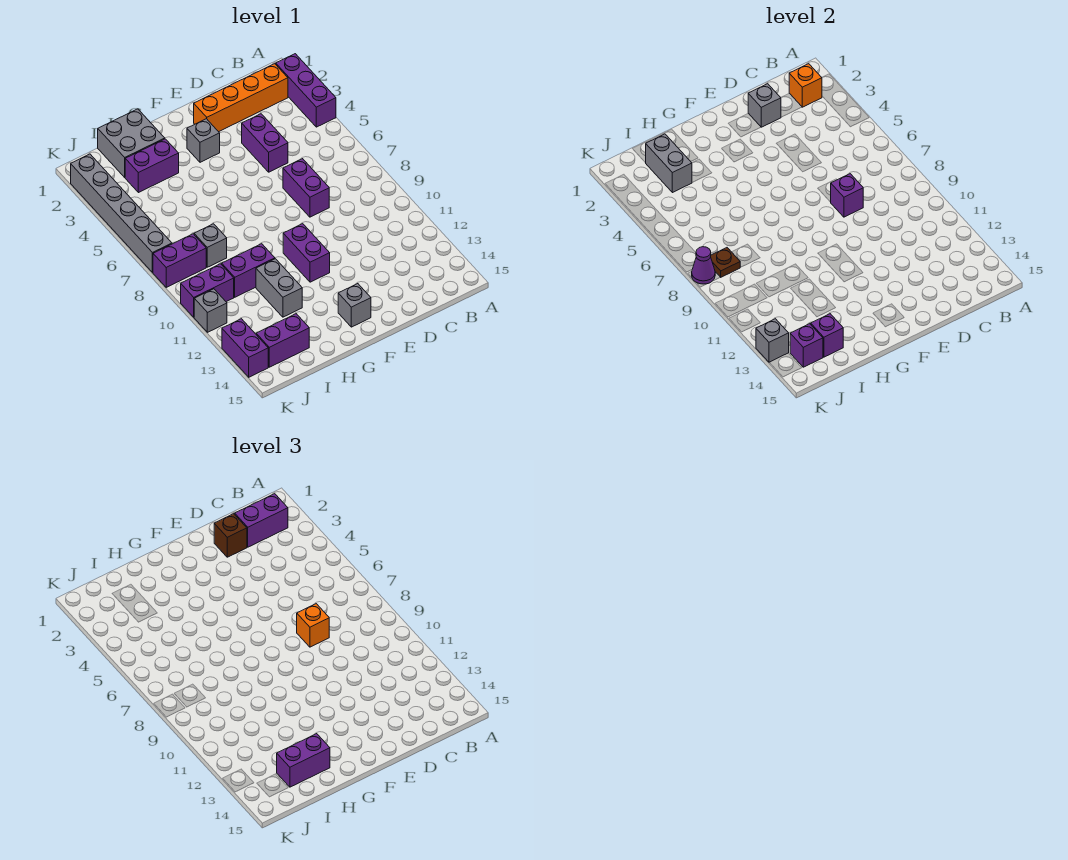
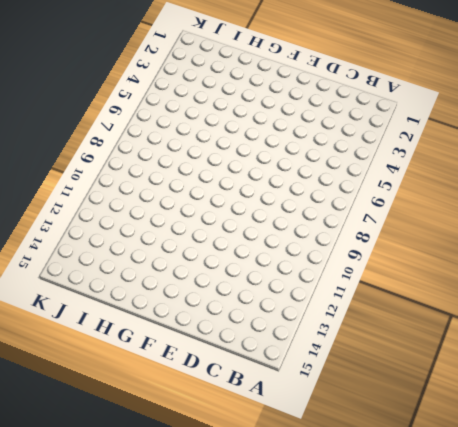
none -> purple brick A2:A4 level 1
none -> orange brick B2:E2 level 1
none -> purple brick D4:D5 level 1
none -> purple brick D7:D8 level 1

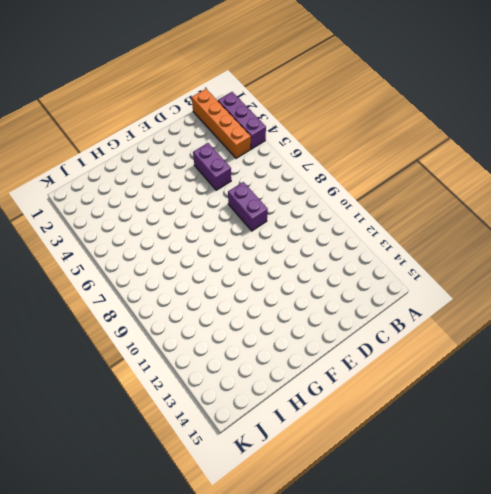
orange brick B1:B4 level 1 -> orange brick B2:E2 level 1
none -> grey brick F3 level 1
none -> purple brick F10:F11 level 1
none -> grey brick F14 level 1
none -> grey brick H1:I2 level 1

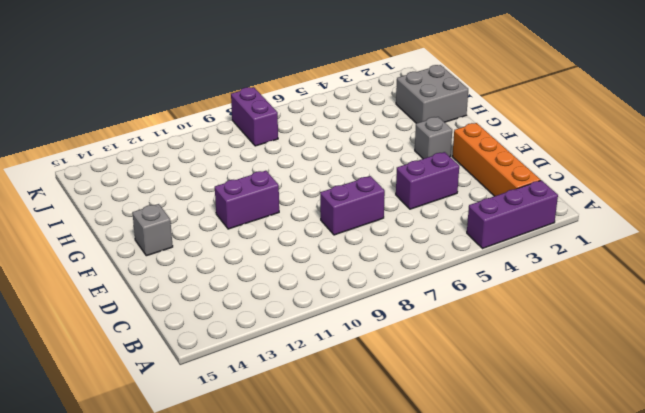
none -> purple brick H3:I3 level 1
none -> purple brick H10:I10 level 1
none -> grey brick H11:H12 level 1
none -> grey brick I8 level 1

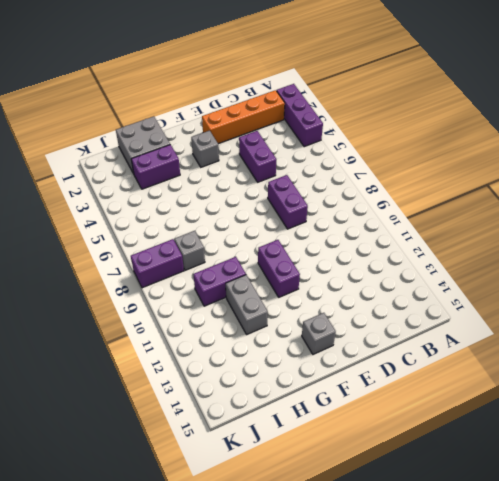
none -> purple brick I14:J14 level 1
none -> purple brick J10:K10 level 1
none -> grey brick K2:K7 level 1
none -> grey brick K11 level 1

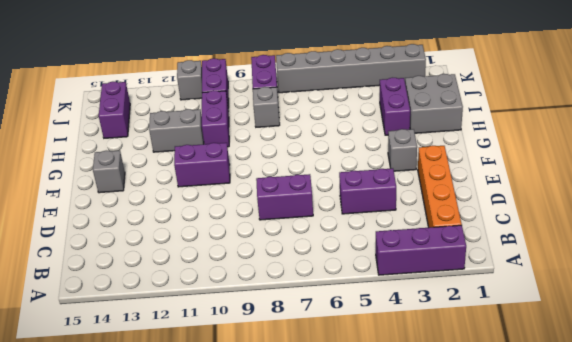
none -> purple brick K13:K14 level 1
none -> orange brick B2 level 2
none -> grey brick D2 level 2
none -> purple brick D8 level 2

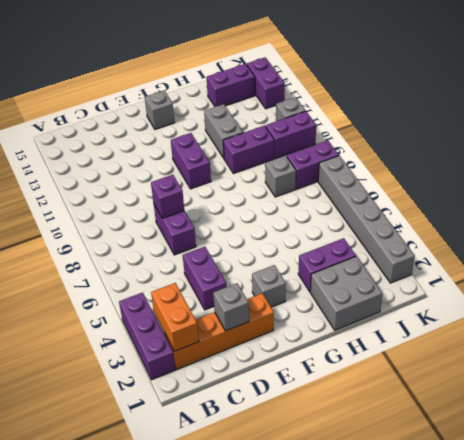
orange brick B2:B3 level 2 -> orange brick B2 level 2
none -> grey brick I2:I3 level 2
none -> purple brick I14 level 2
none -> brown plate J8 level 2
none -> purple brick J14 level 2

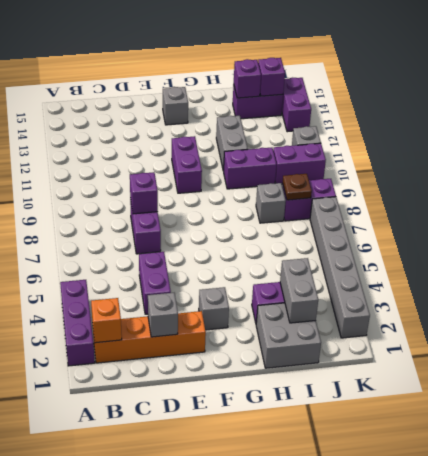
none -> purple cone K8 level 2
none -> grey brick K13 level 2
none -> purple brick B2:C2 level 3
none -> brown brick D2 level 3

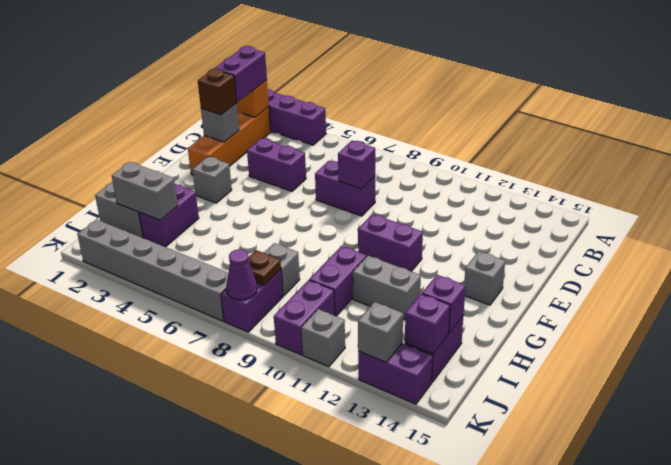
none -> orange brick D8 level 3
none -> purple brick H14:I14 level 3

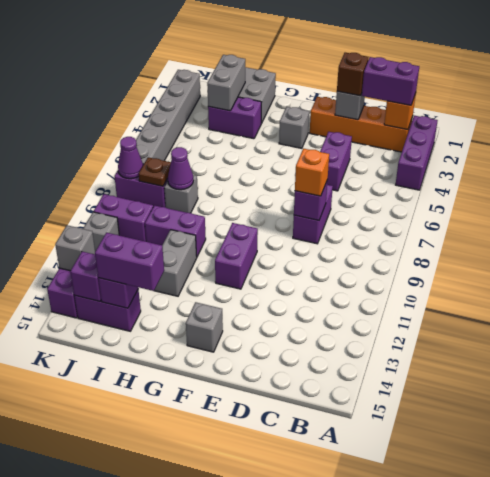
purple cone I8 level 2 -> none

